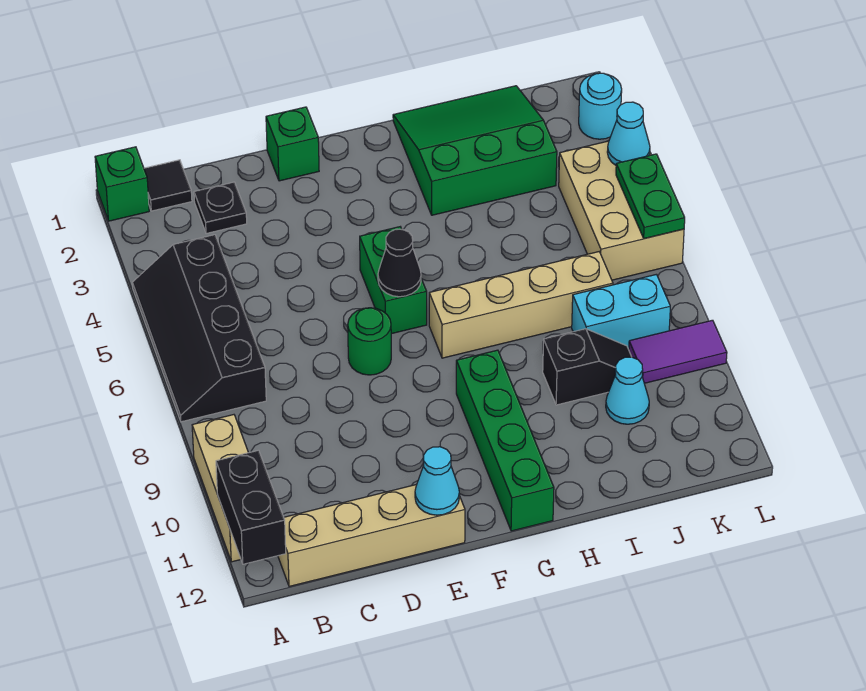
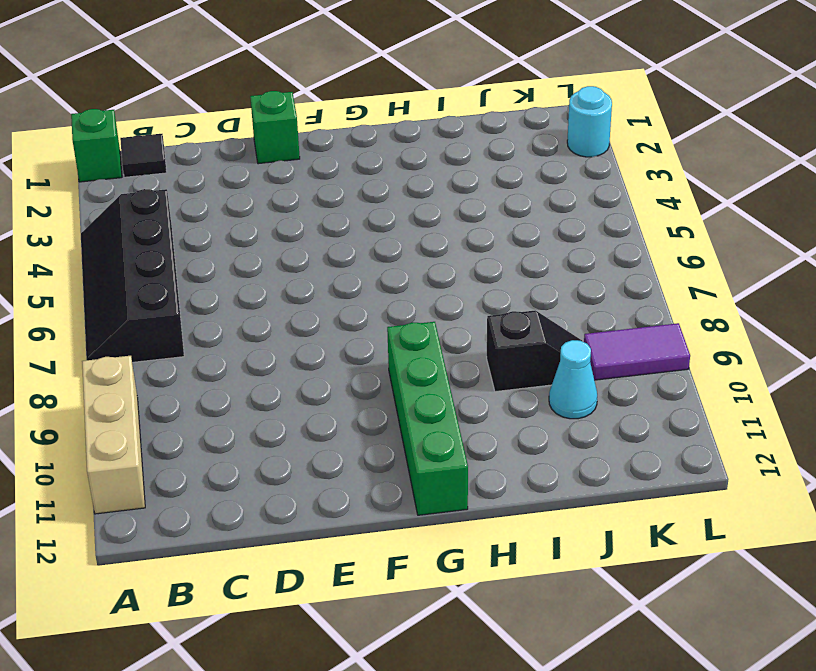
none -> tan brick B12:E12 level 1
none -> black plate C2 level 1
none -> green round brick E7 level 1

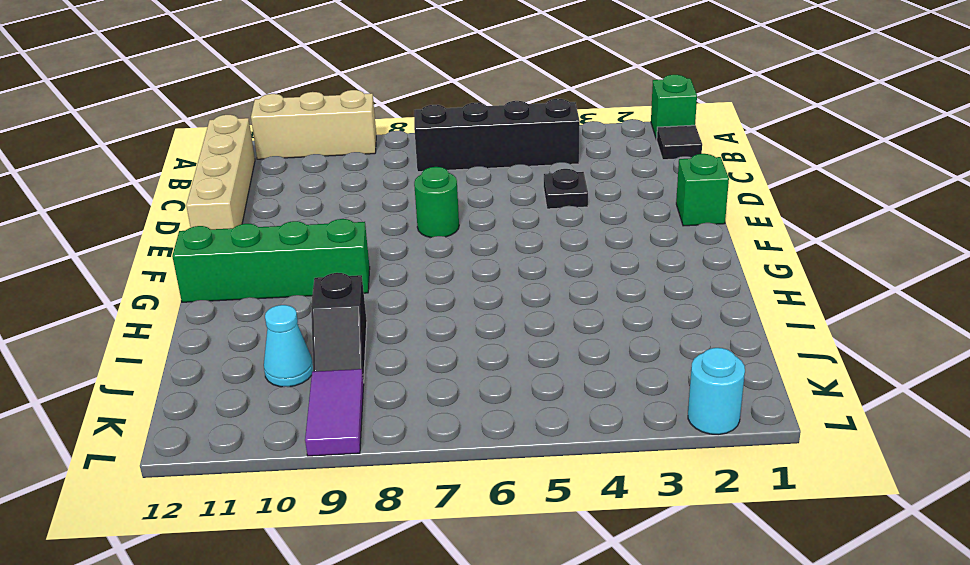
black plate D4 level 1 -> black plate C2 level 1
none -> green brick F5:F6 level 1
none -> tan brick G7:J7 level 1
none -> green slope H1:J3 level 1 top 3

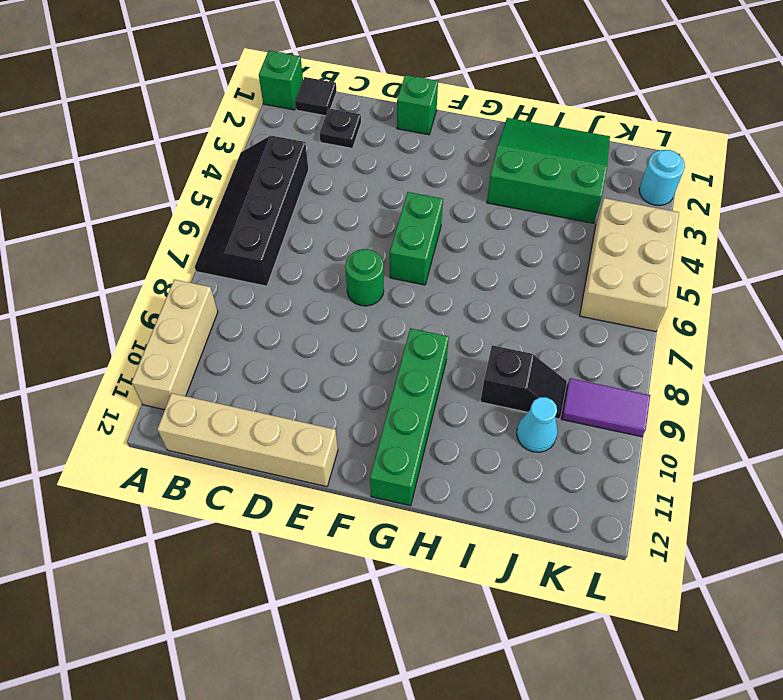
none -> tan brick G7:J7 level 1
none -> cyan brick J8:K8 level 1
none -> black brick A11:A12 level 2

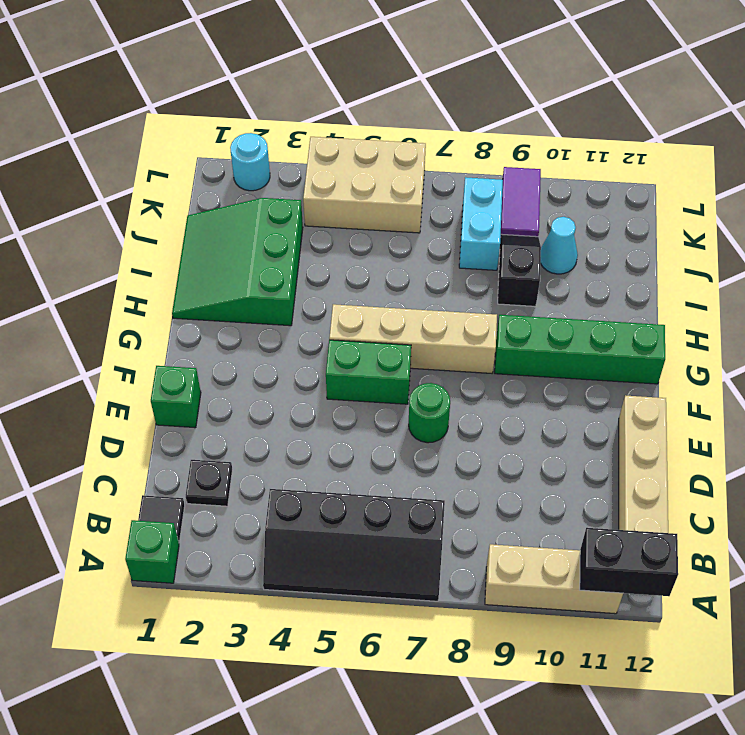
tan brick G5:G8 level 1 -> tan brick G7:J7 level 1
none -> cyan cone E12 level 2
none -> black cone F6 level 2
none -> cyan cone L4 level 2

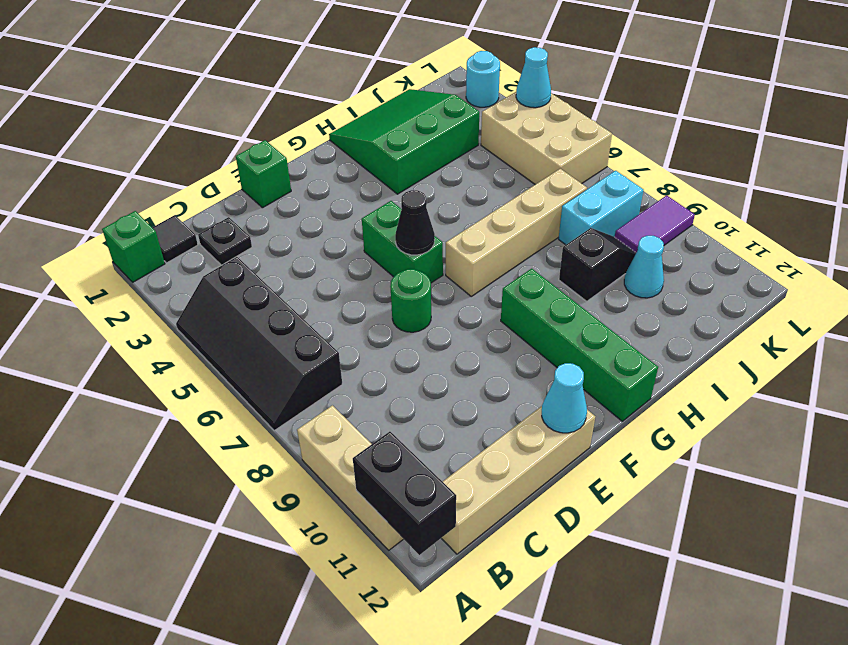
none -> green plate L5:L6 level 2

